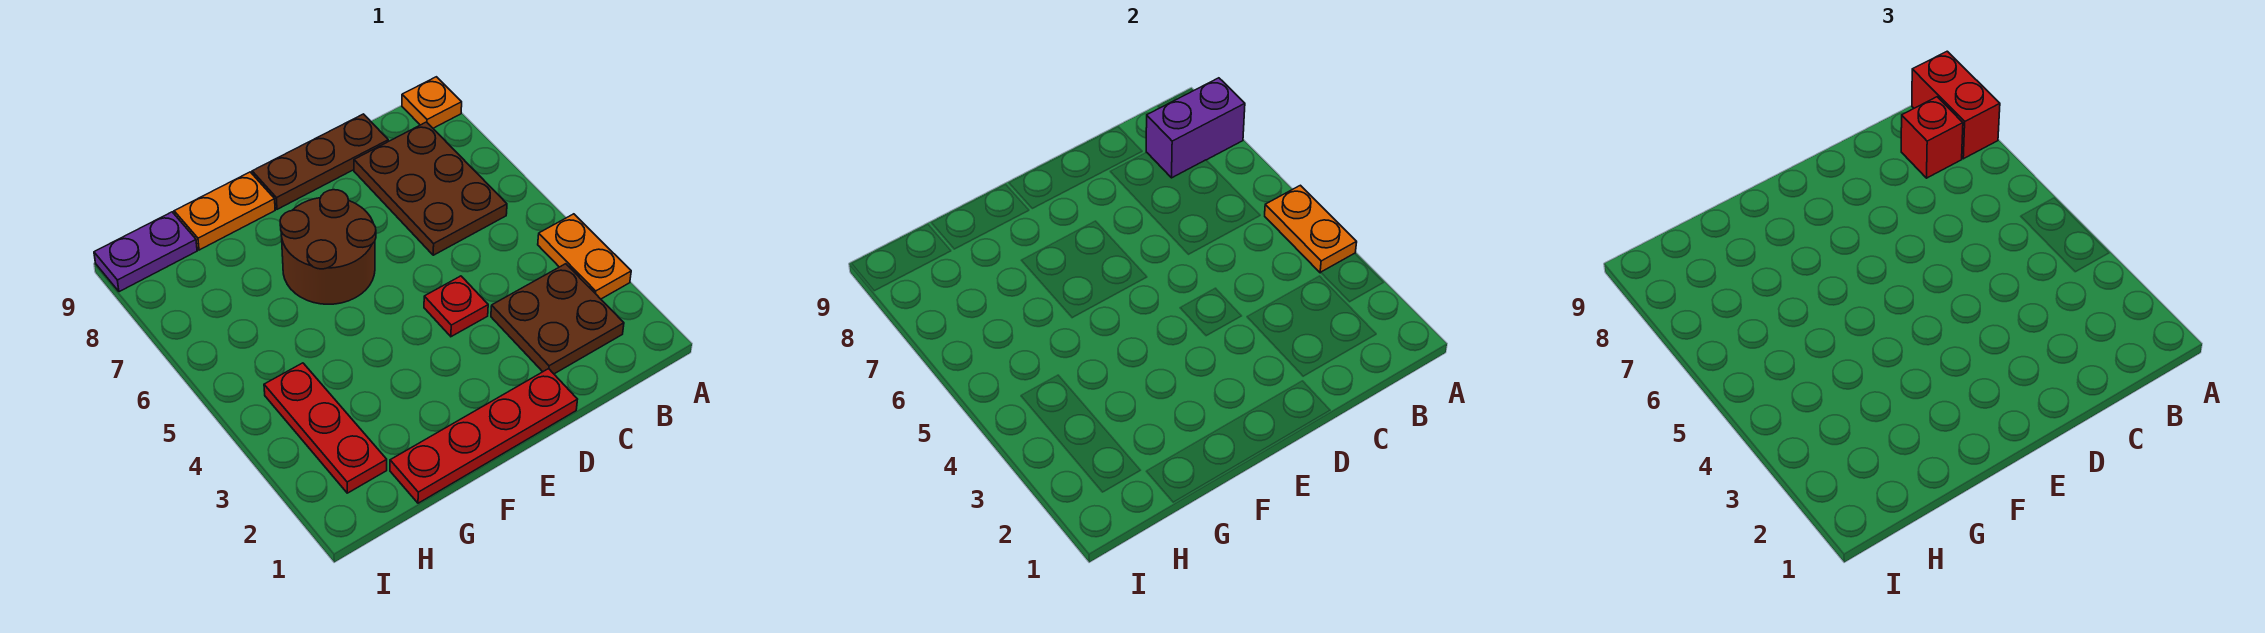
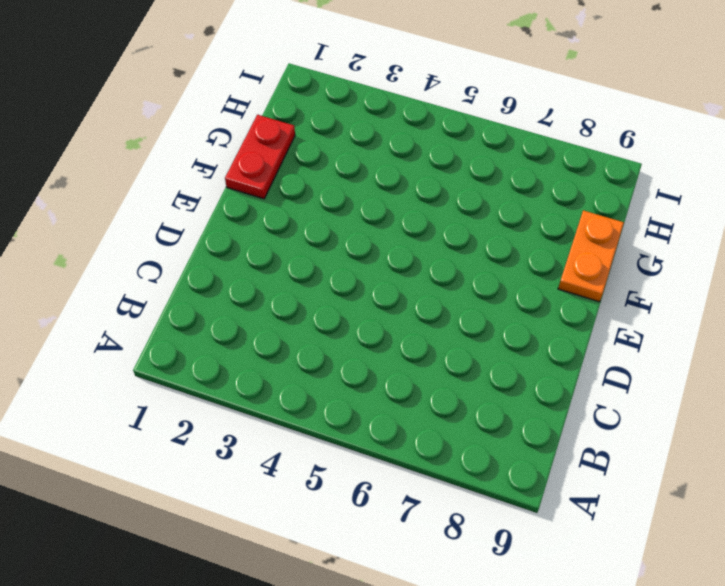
red plate F1:G1 level 1 -> red plate D1:G1 level 1
none -> orange plate A3:A4 level 1
none -> orange plate A9 level 1
none -> brown plate B2:C3 level 1

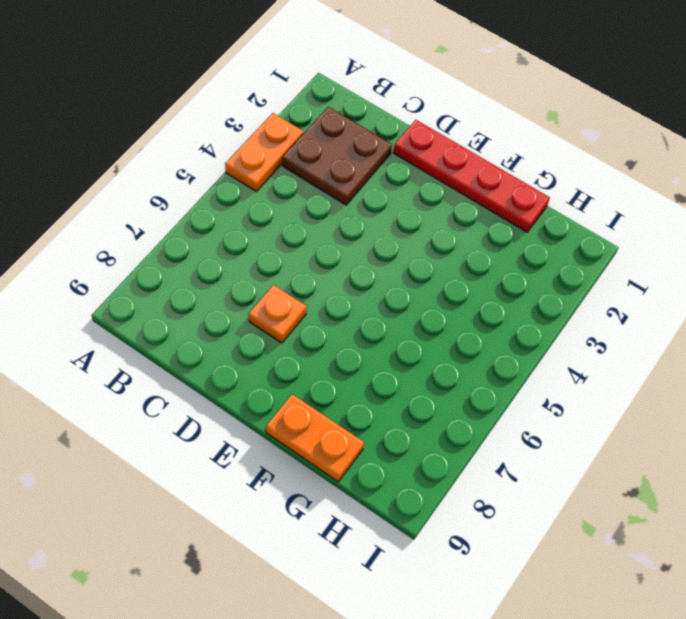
orange plate D7 level 1 -> orange plate A9 level 1
none -> brown plate B6:C8 level 1
none -> brown plate C9:E9 level 1
none -> red plate D4 level 1

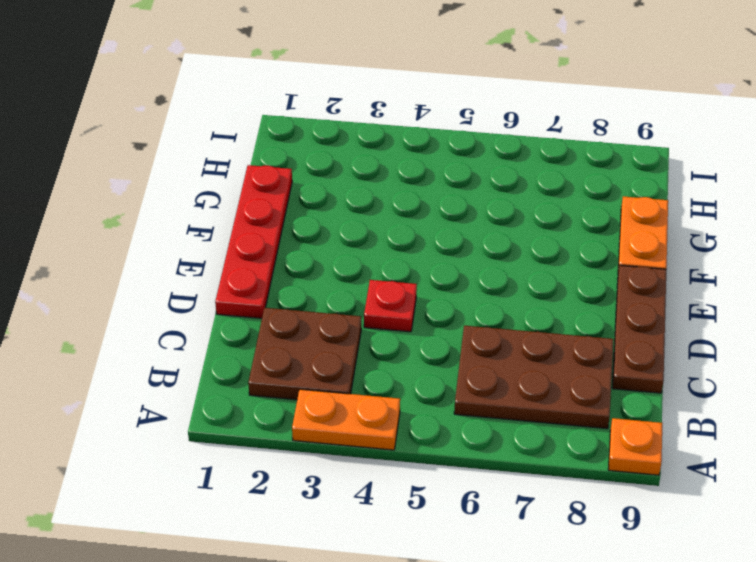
none -> brown round brick E6:F7 level 1
none -> red plate H2:H4 level 1
none -> purple plate H9:I9 level 1

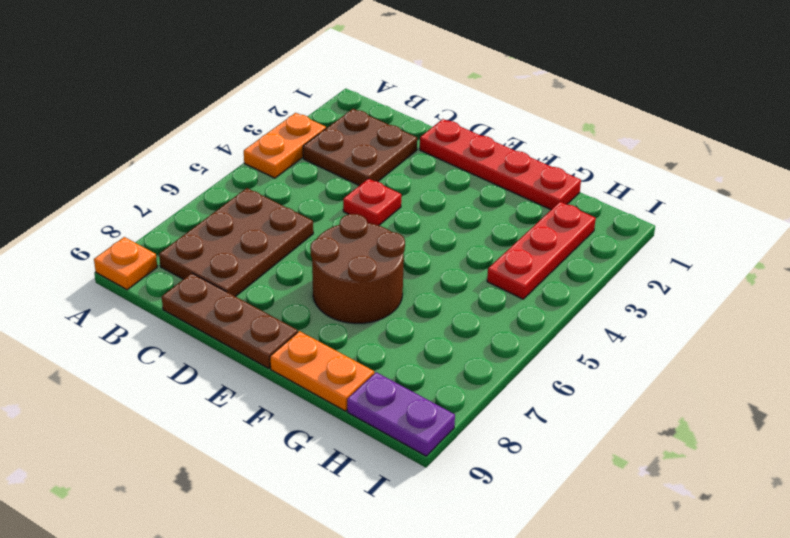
none -> orange plate A4:A5 level 2
none -> purple brick A8:B8 level 2
none -> red brick A8:A9 level 3

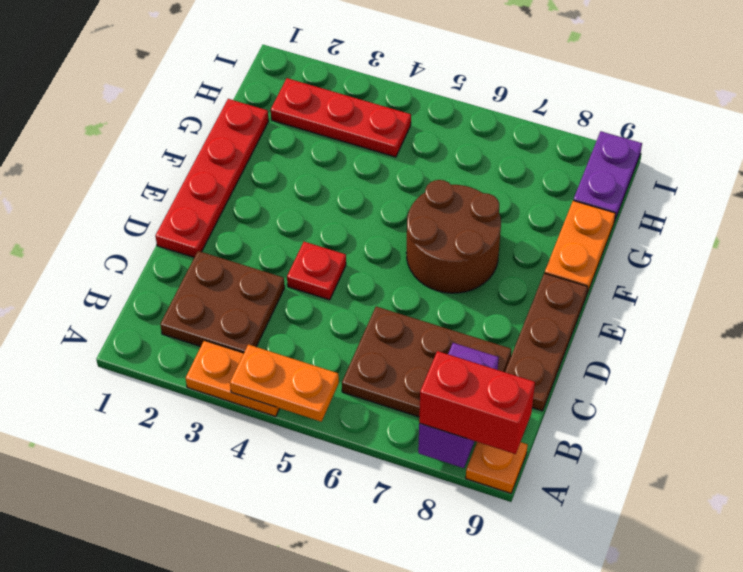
none -> red brick B8 level 3

